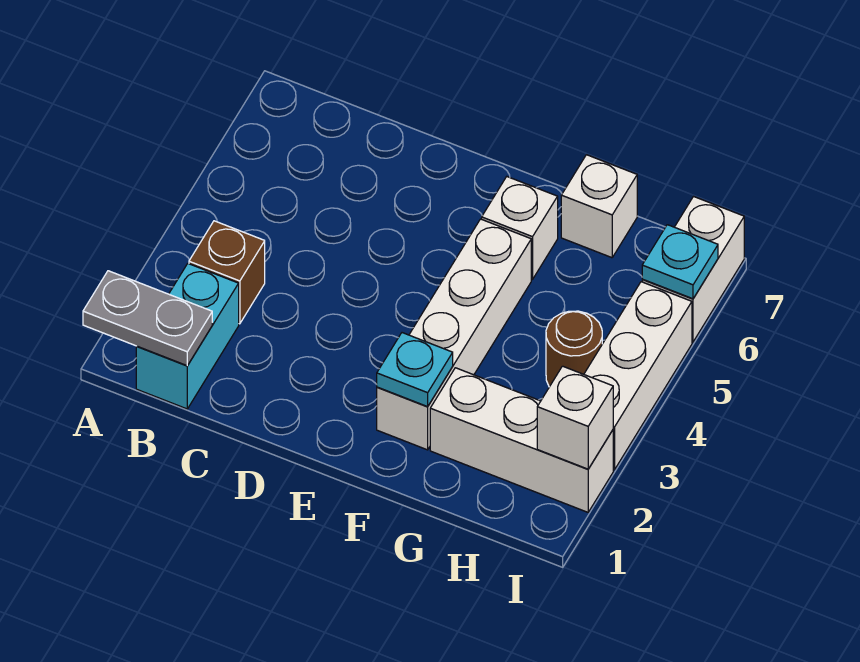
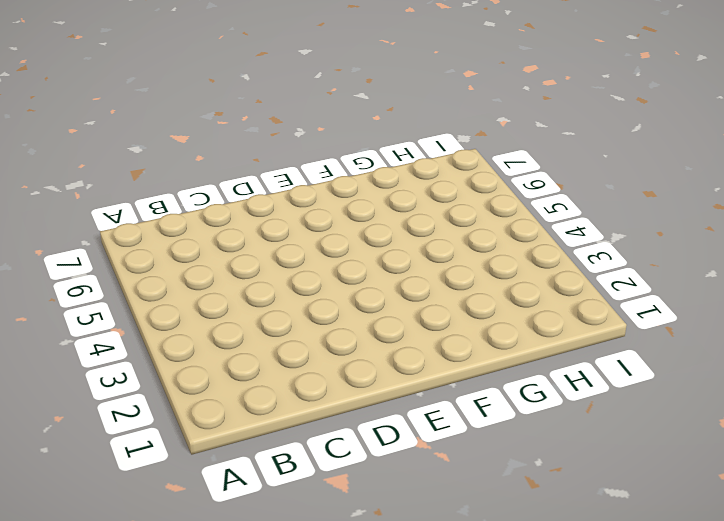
none -> cyan brick B1:B2 level 1
none -> brown brick B3 level 1
none -> white brick F2:F5 level 1

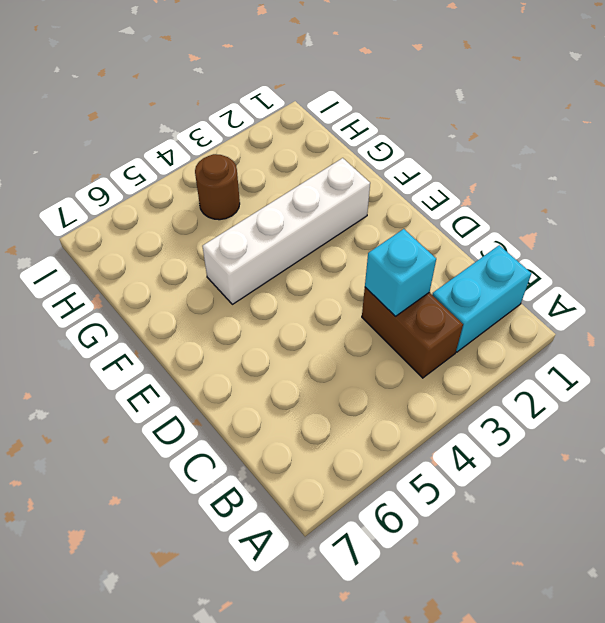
brown brick B3:C3 level 1 -> brown brick B3 level 1
cyan brick C3 level 2 -> none
none -> white brick F6 level 1
none -> white brick G2:I2 level 1
none -> white brick G7 level 1

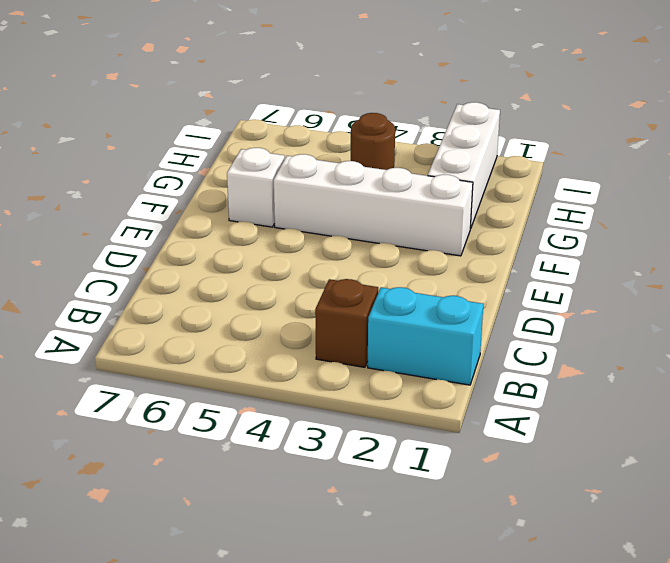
none -> white brick G7 level 1
none -> white brick I3:I5 level 1
none -> white brick I6:I7 level 1

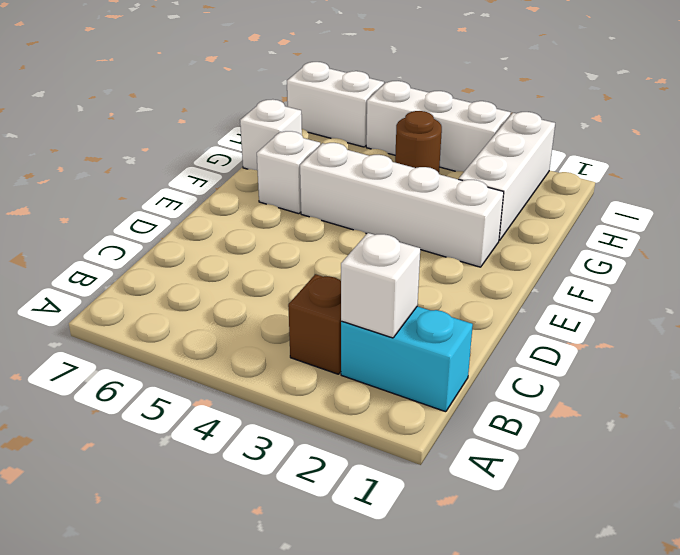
white brick B2 level 2 -> white brick I2 level 2
none -> grey plate A1:B1 level 2
none -> cyan plate F2 level 2
none -> cyan plate I6 level 2

